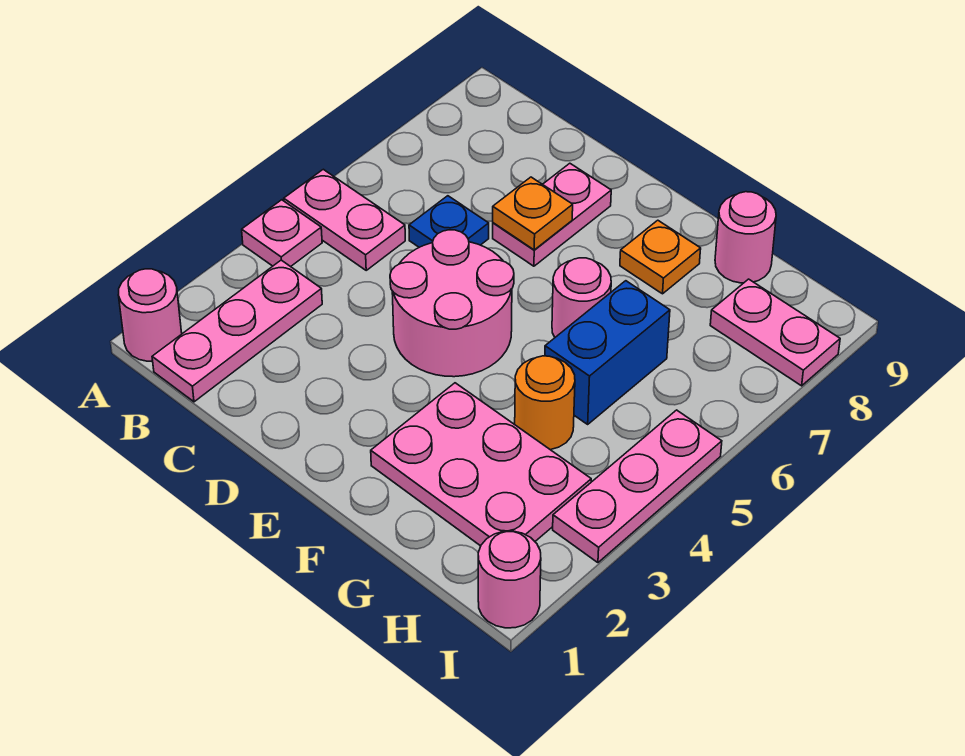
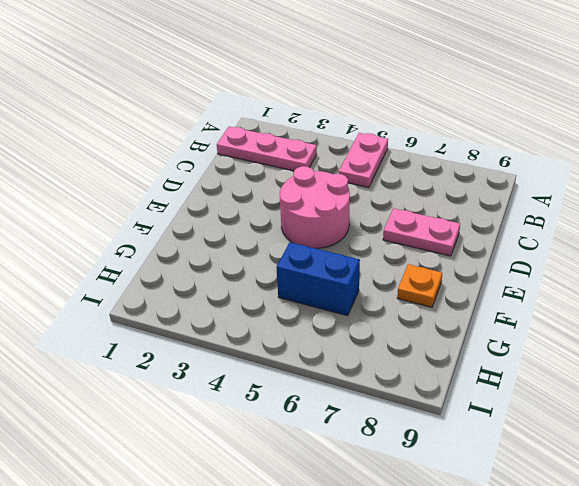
none -> pink round brick A1 level 1
none -> pink plate A4 level 1
none -> blue plate C6 level 1

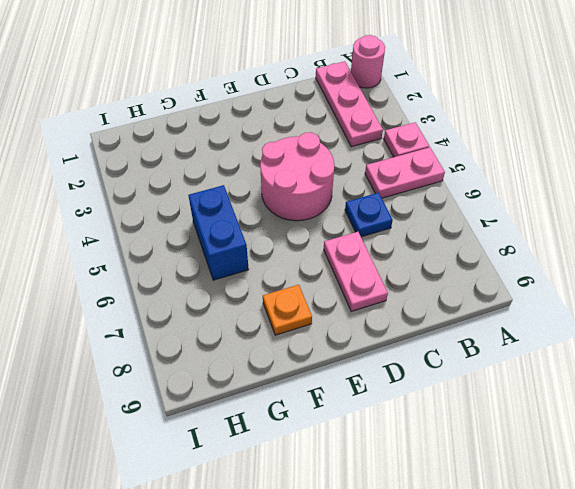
none -> pink plate F2:H3 level 1
none -> pink round brick F6 level 1
none -> orange round brick G4 level 1

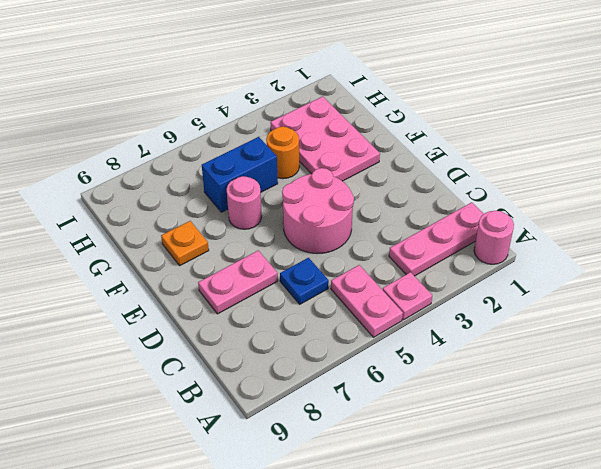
none -> pink round brick G9 level 1
none -> pink plate H8:I8 level 1
none -> pink round brick I1 level 1

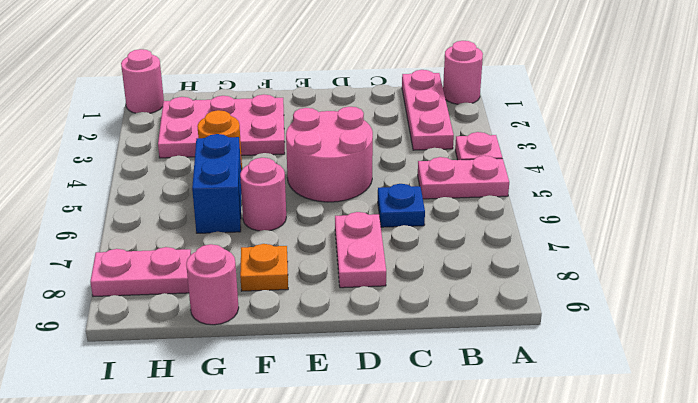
none -> pink plate I3:I5 level 1
none -> orange plate D7 level 2

